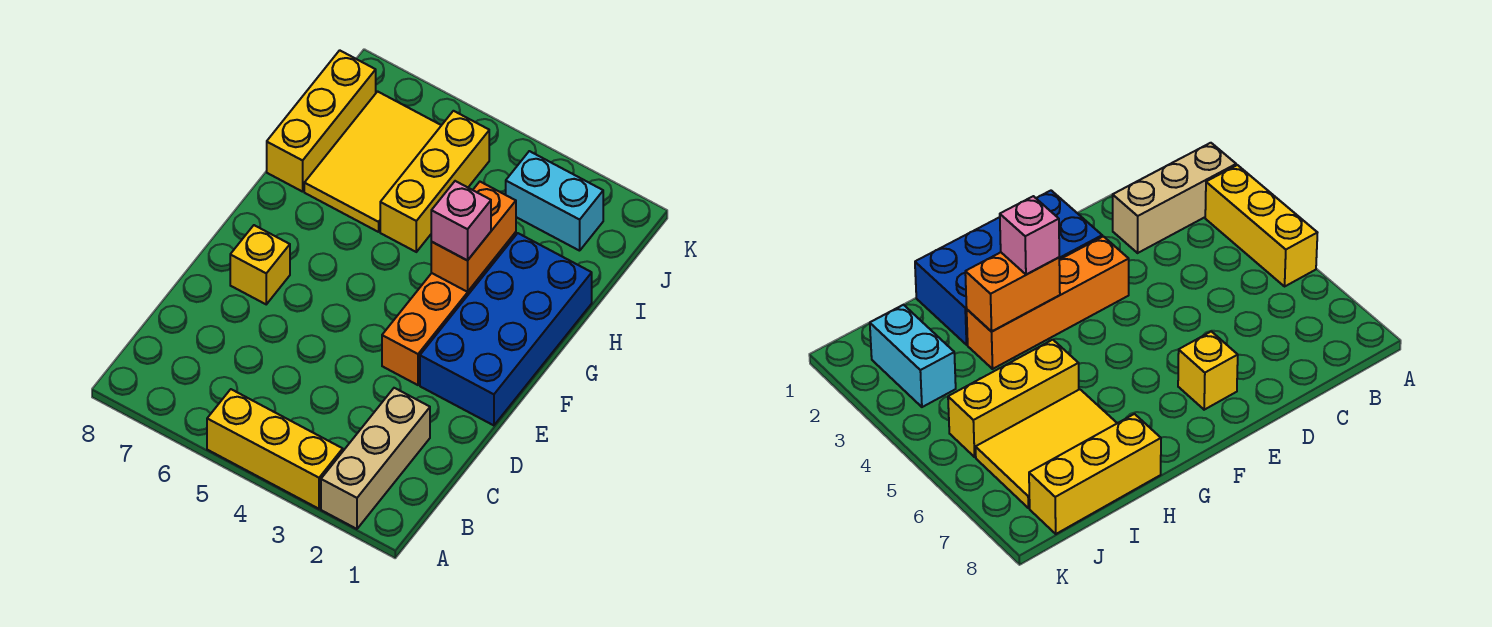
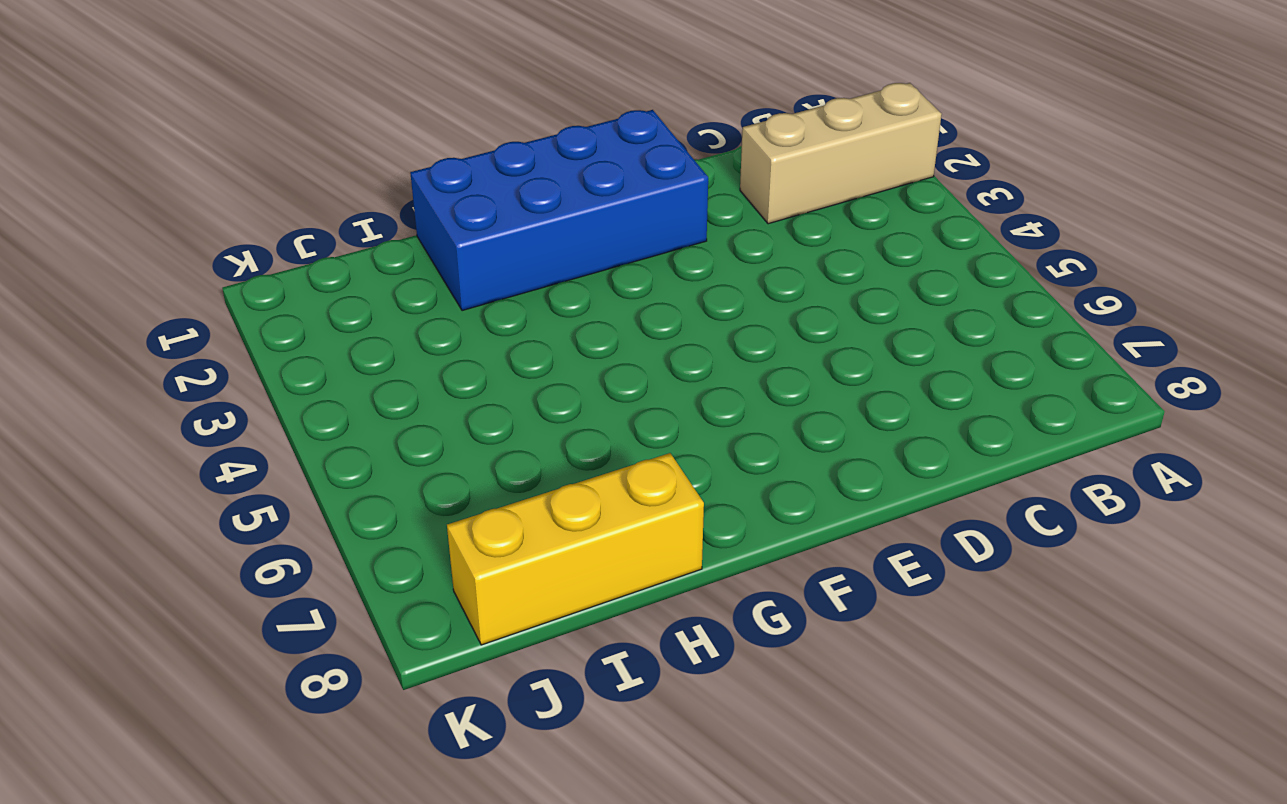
none -> yellow brick A3:A5 level 1
none -> orange brick E3:H3 level 1

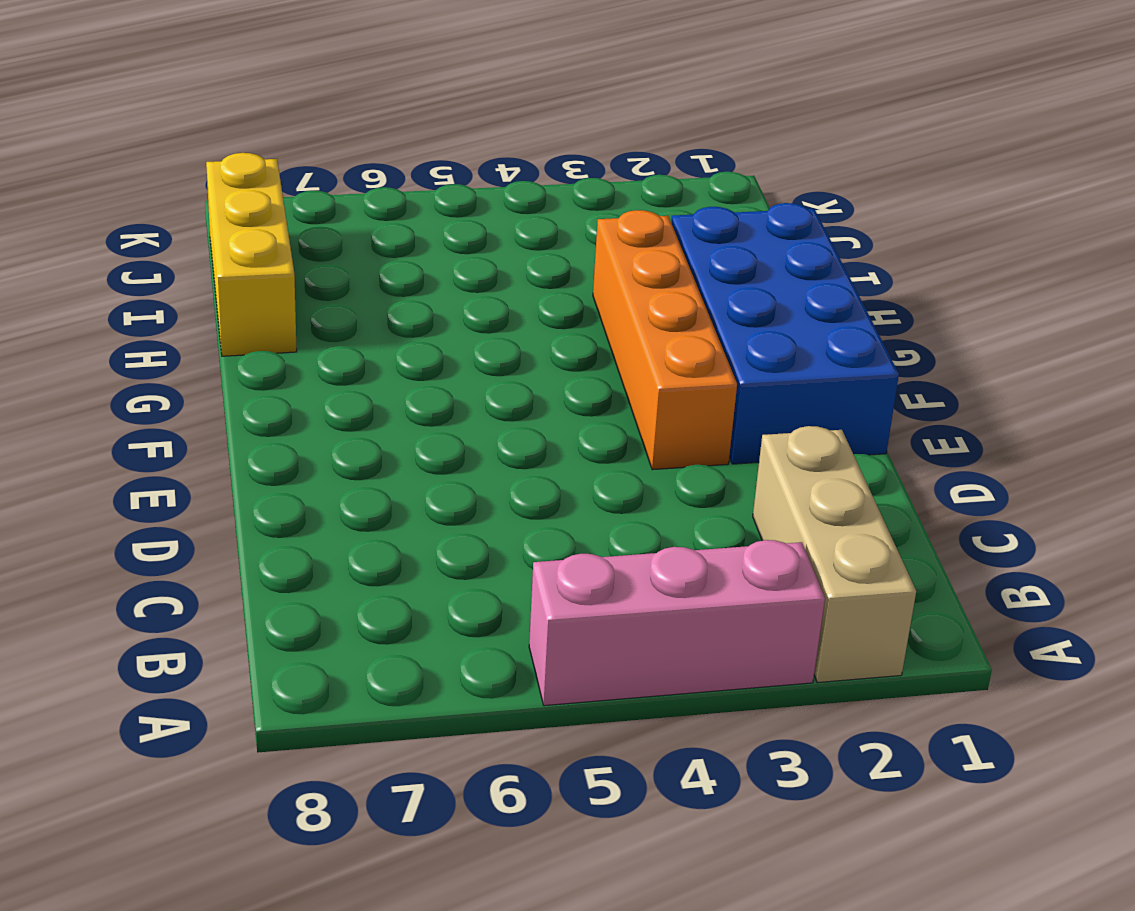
pink brick A3:A5 level 1 -> yellow brick A3:A5 level 1
none -> yellow brick E7 level 1
none -> yellow brick H5:J5 level 1

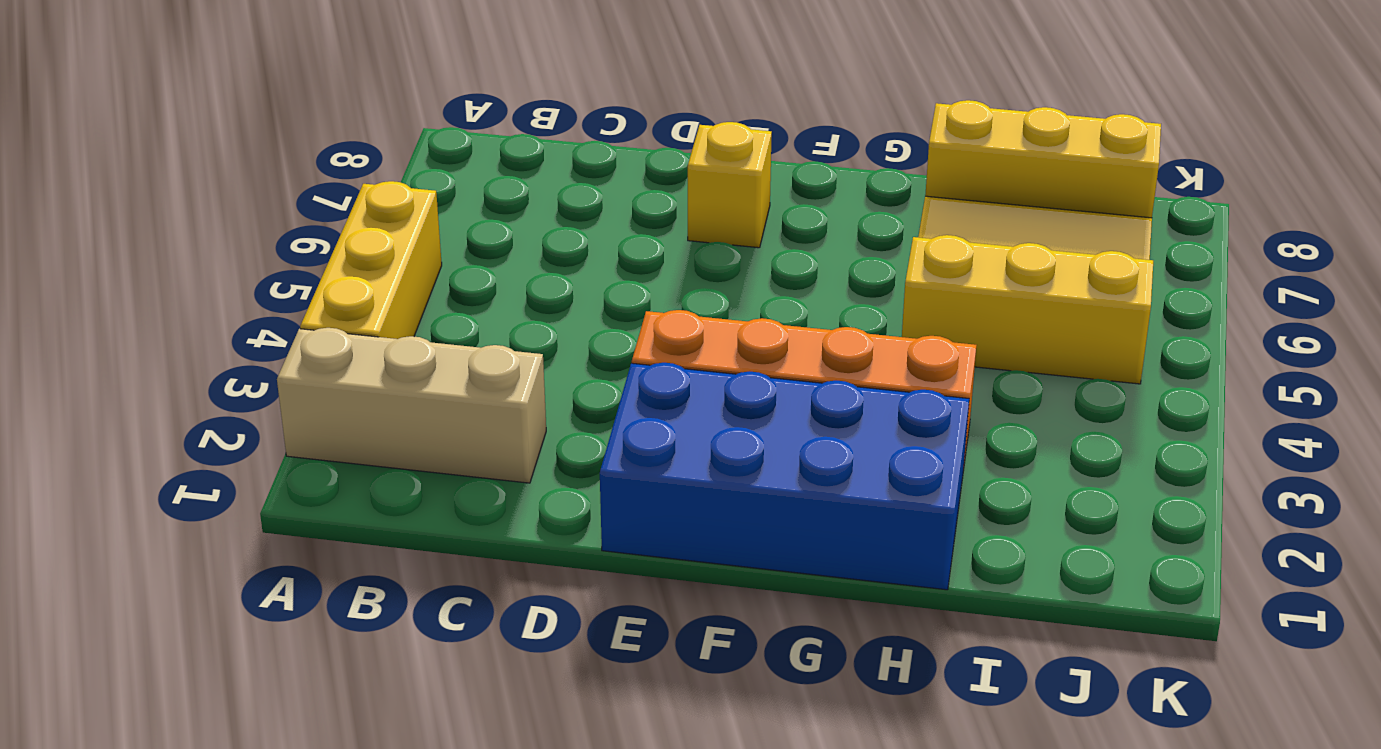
none -> cyan brick J2:J3 level 1
none -> orange brick G3:H3 level 2

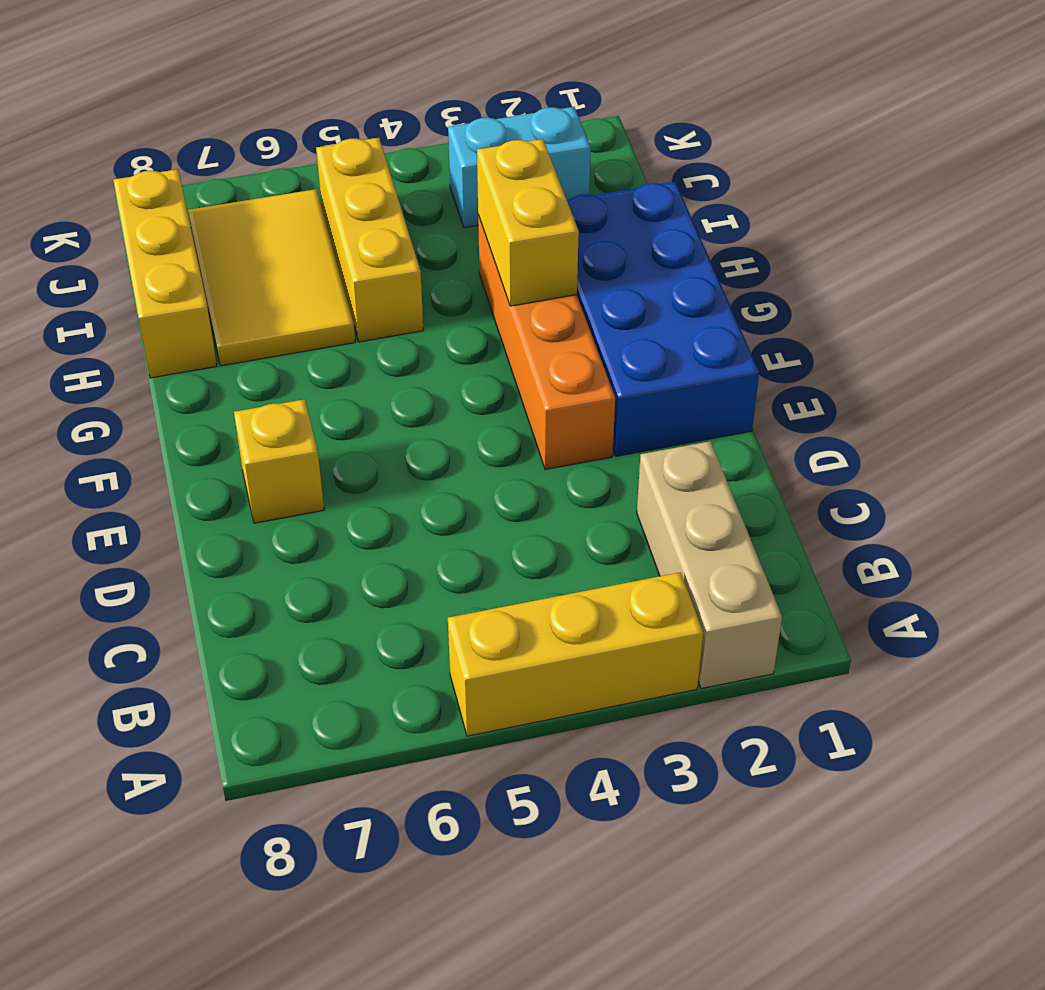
yellow brick G3:H3 level 2 -> orange brick G3:H3 level 2
none -> pink brick G3 level 3

